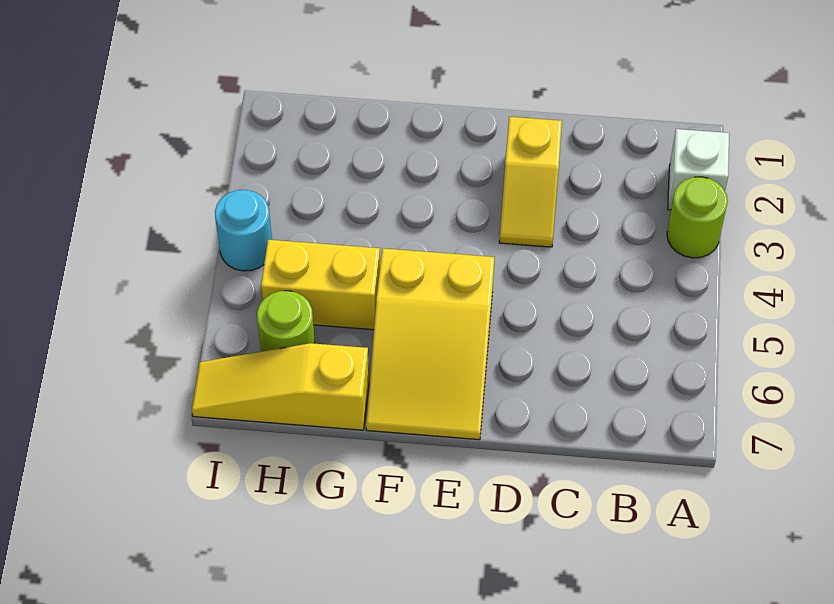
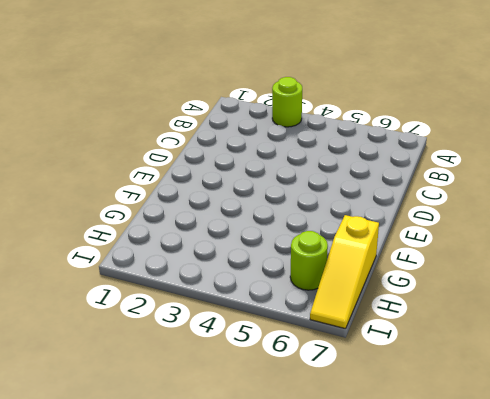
none -> white brick A2 level 1
none -> yellow slope D2:D3 level 1 top 2

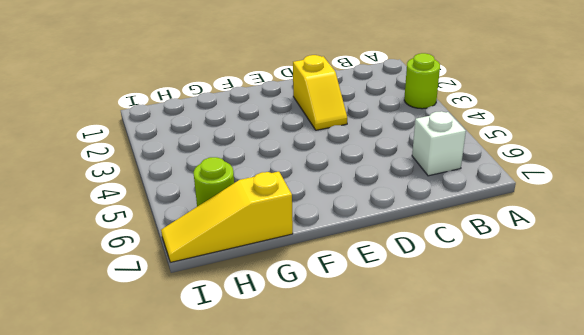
white brick B6 level 1 -> white brick A2 level 1
none -> yellow slope E5:F7 level 1 top 5
none -> yellow brick G5:H5 level 1

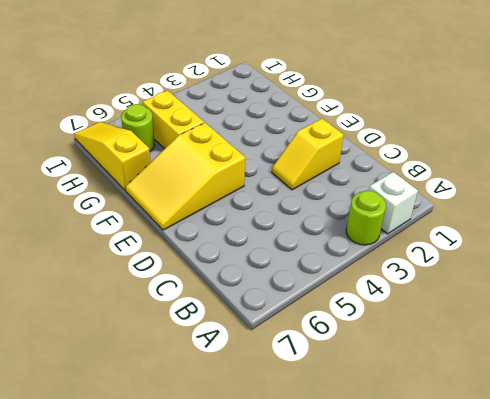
none -> cyan round brick I4 level 1

